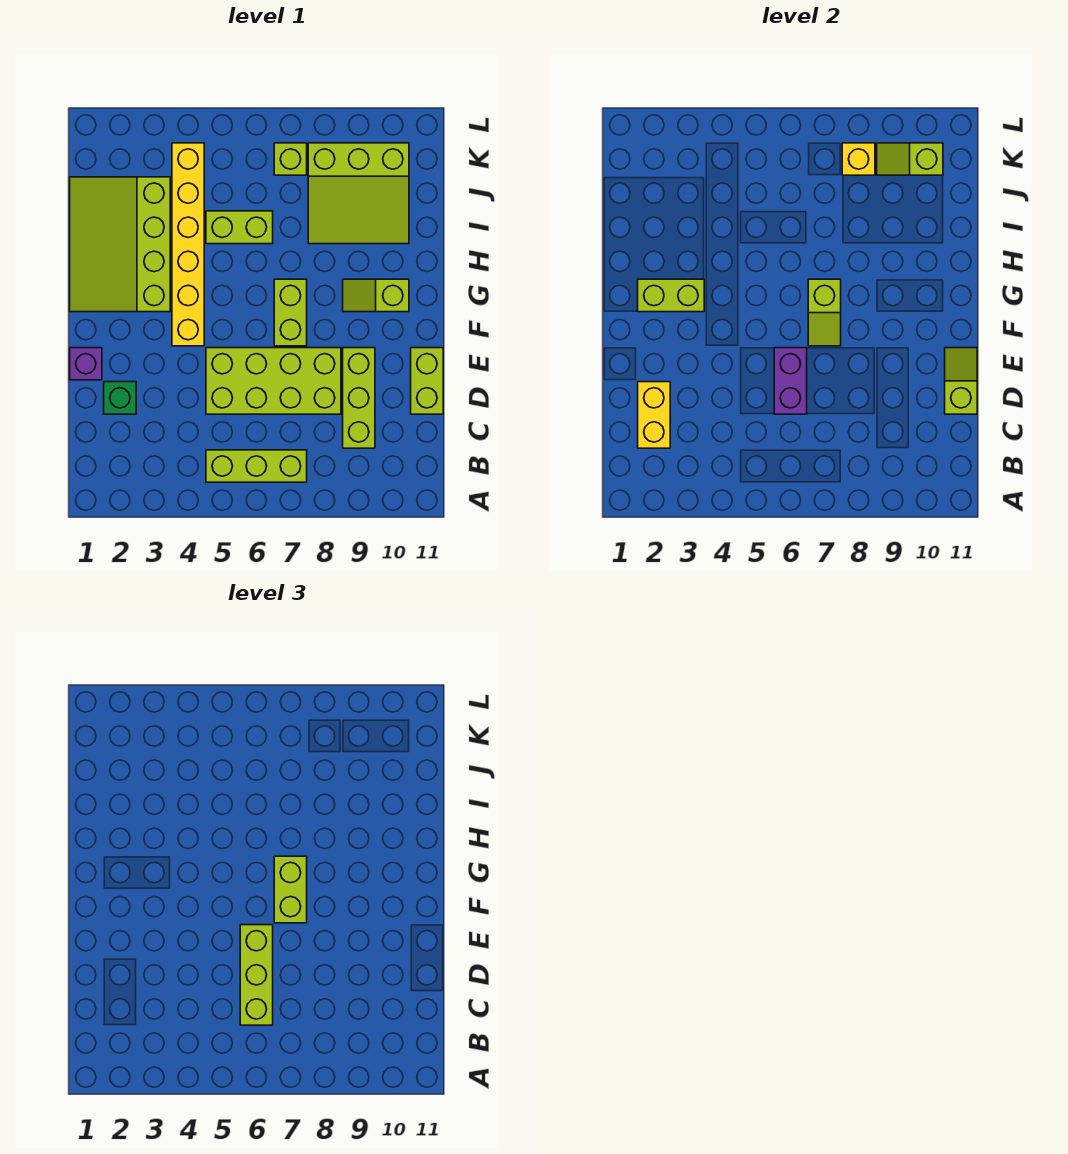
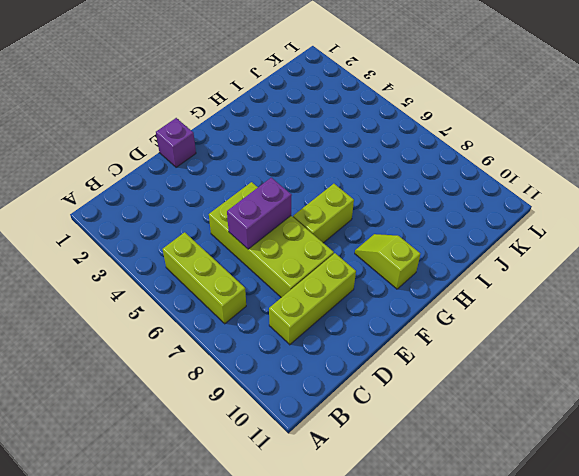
none -> green brick D2 level 1
none -> lime brick D11:E11 level 1
none -> yellow brick F4:K4 level 1

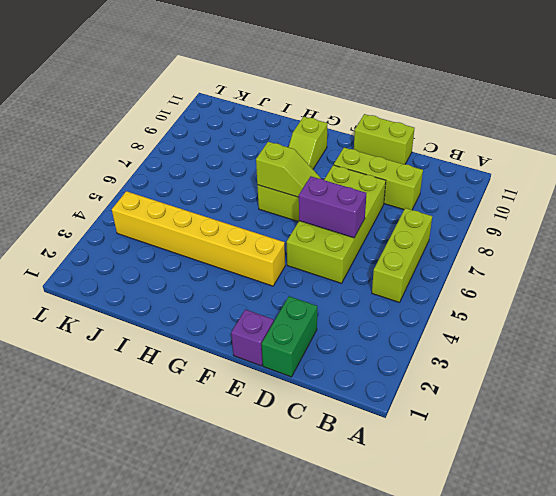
green brick D1:D2 level 1 -> green brick D2 level 1
none -> lime slope G1:J3 level 1 top 3
none -> lime brick I5:I6 level 1
none -> lime slope I8:K10 level 1 top K

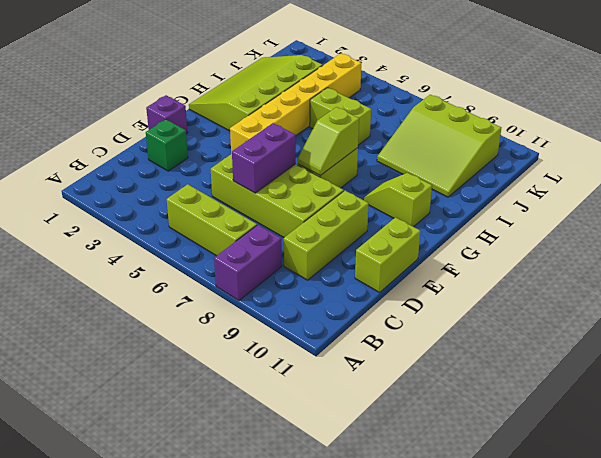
purple brick A8:B8 level 1 -> none
none -> lime brick K7 level 1
none -> yellow brick C2:D2 level 2
none -> lime slope D11:E11 level 2 top D

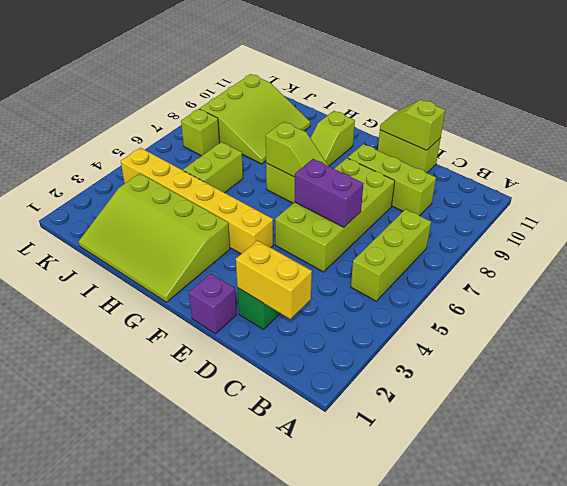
none -> lime brick G2:G3 level 2
none -> yellow brick K8 level 2
none -> lime slope K9:K10 level 2 top 10

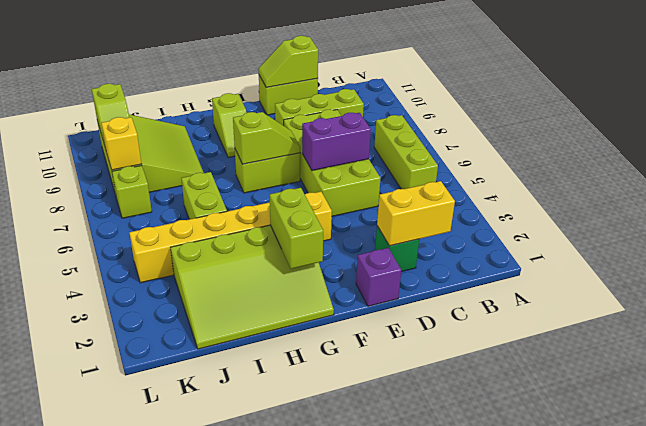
none -> lime brick C6:E6 level 3
none -> lime brick F7:G7 level 3

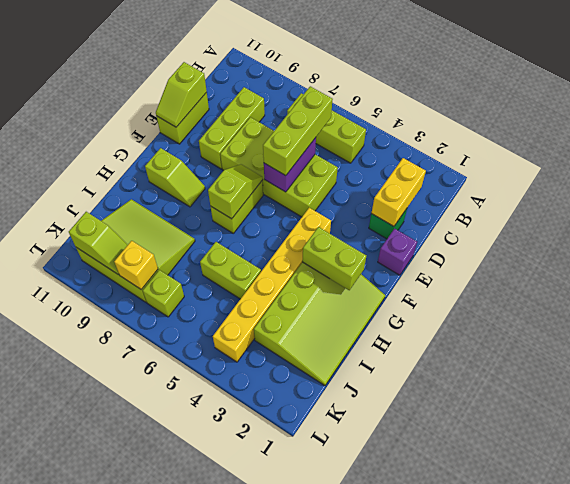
none -> lime brick F7:G7 level 3

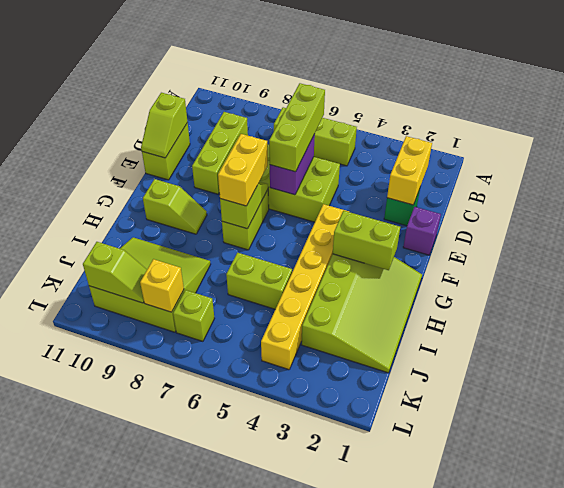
yellow brick F7:G7 level 3 -> lime brick F7:G7 level 3

